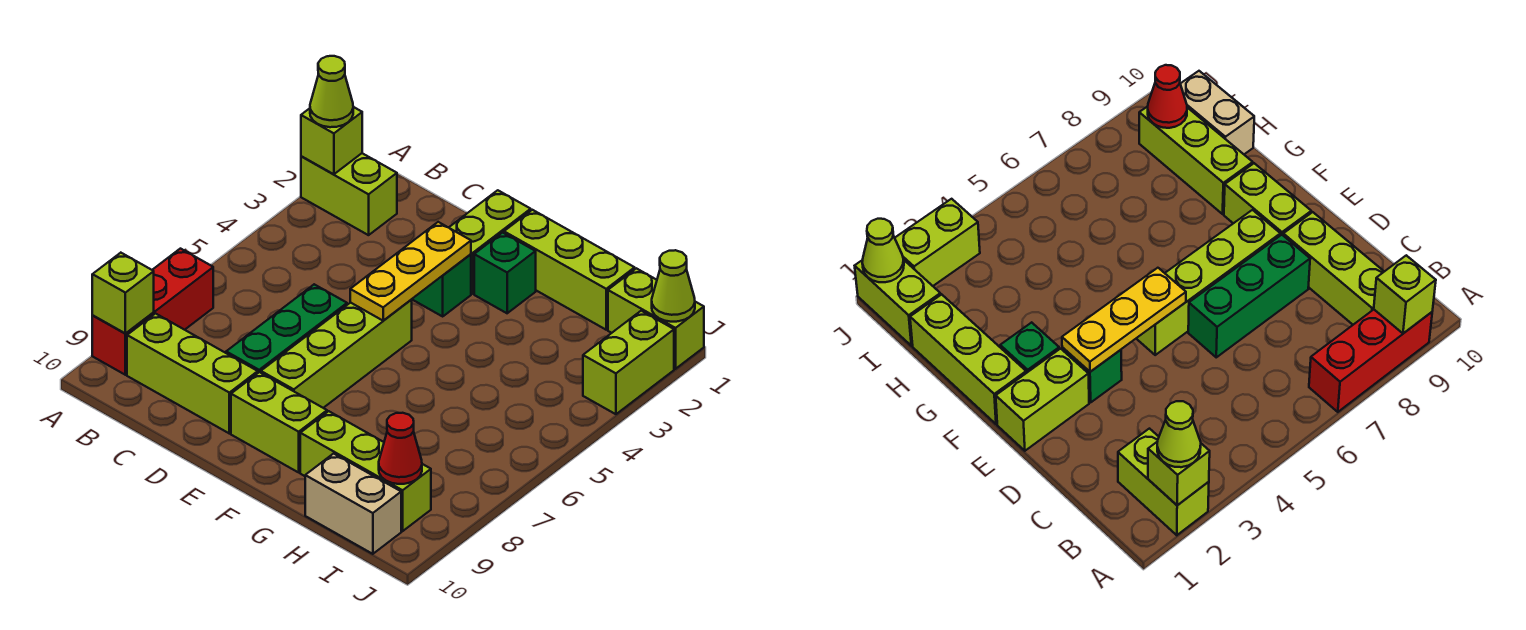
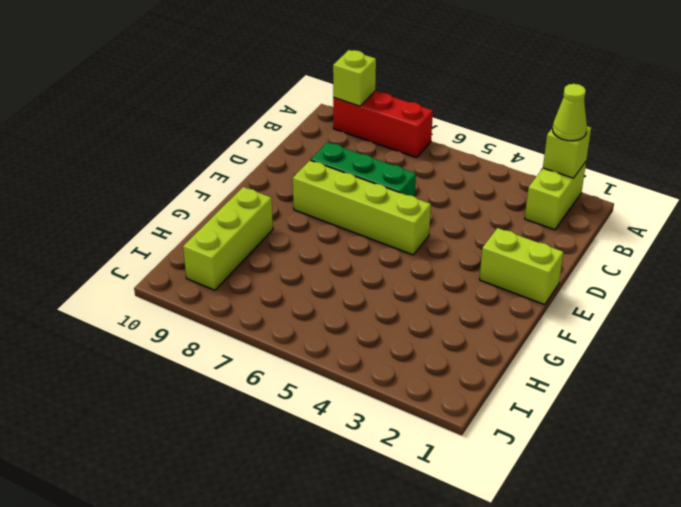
none -> lime brick B9:D9 level 1
none -> green brick E3 level 1
none -> lime brick E9:F9 level 1

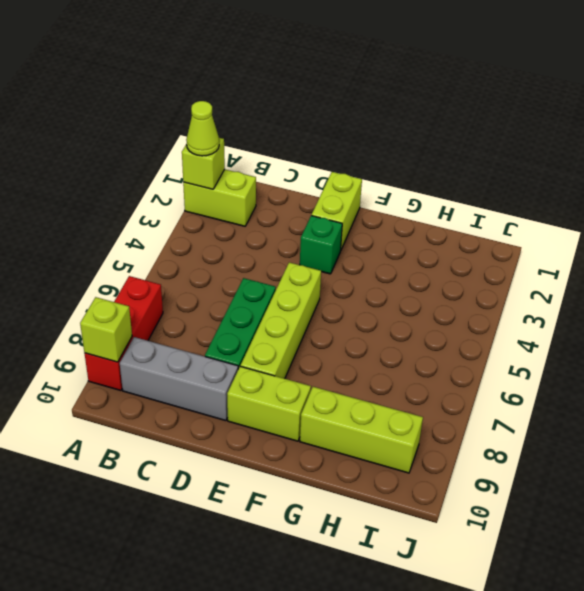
grey brick B9:D9 level 1 -> lime brick B9:D9 level 1
none -> lime brick F1:H1 level 1
none -> green brick F2 level 1
none -> tan brick H10:I10 level 1

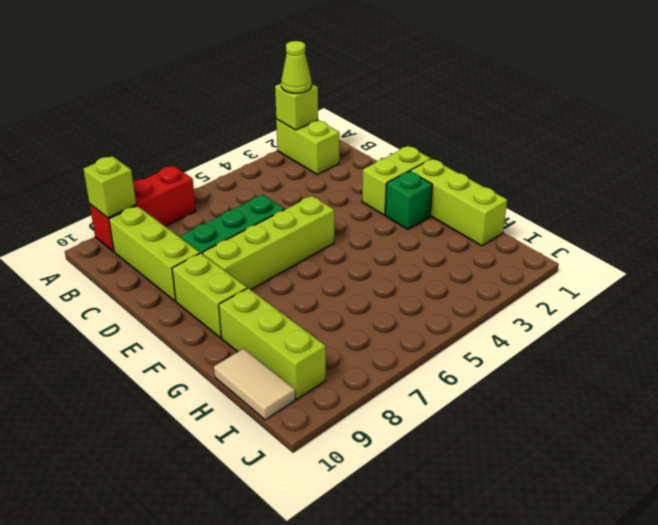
tan tile H10:I10 level 1 -> tan brick H10:I10 level 1
none -> green brick E3 level 1
none -> lime brick I1:J1 level 1
none -> lime brick J2:J3 level 1

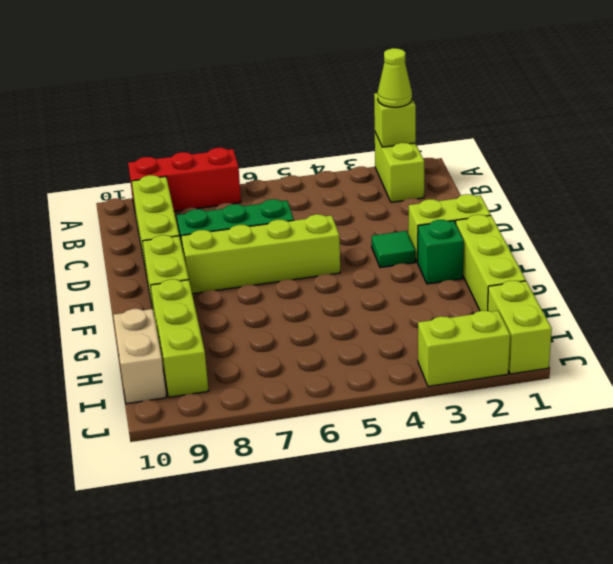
green tile E3 level 1 -> green brick E3 level 1
none -> lime brick A9 level 2
none -> yellow plate E3:E5 level 2
none -> red cone I9 level 2

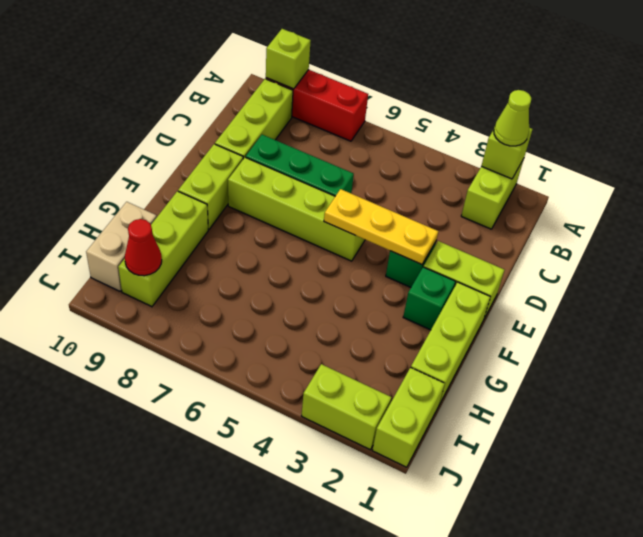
none -> lime cone J1 level 2

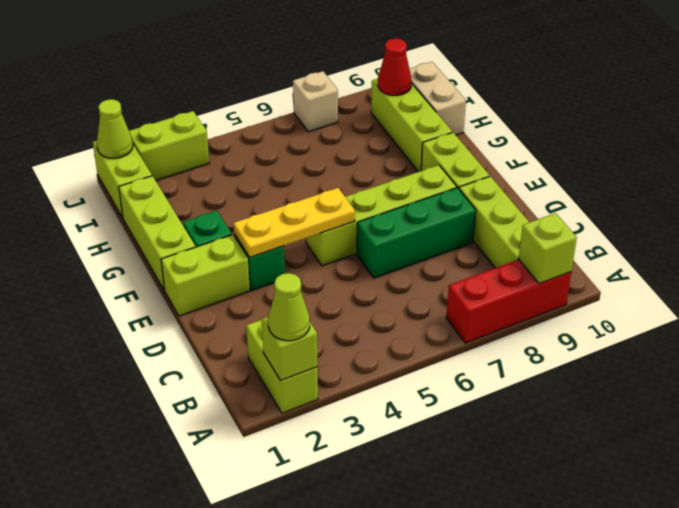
tan brick J7 level 1 -> none

